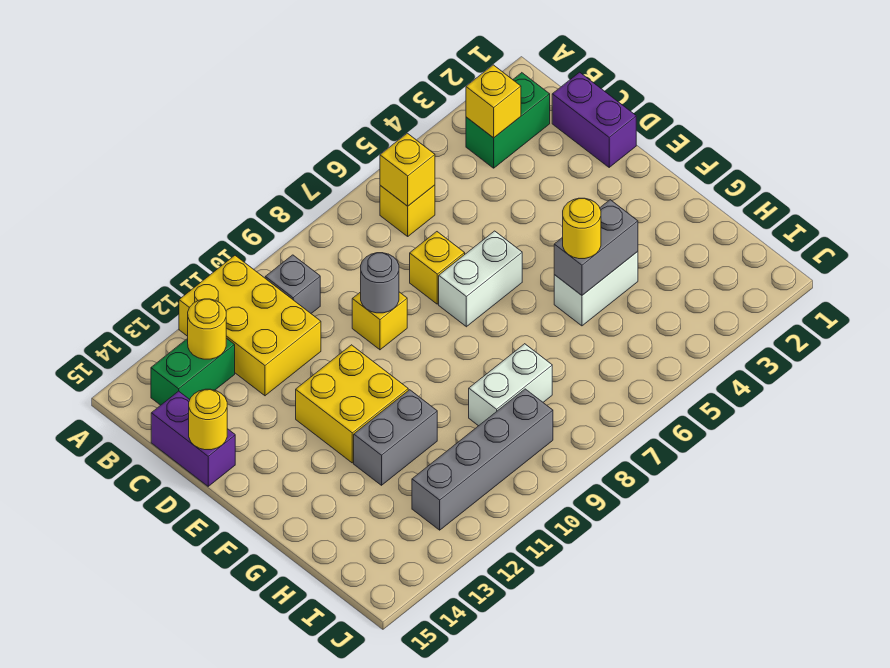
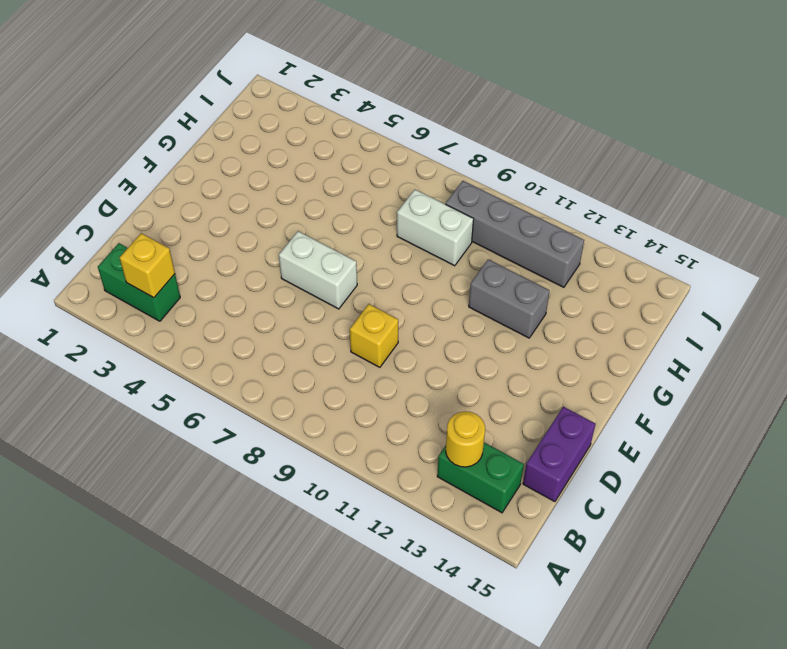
none -> yellow brick A11:C12 level 1
none -> yellow brick B6 level 1
none -> grey brick B10 level 1

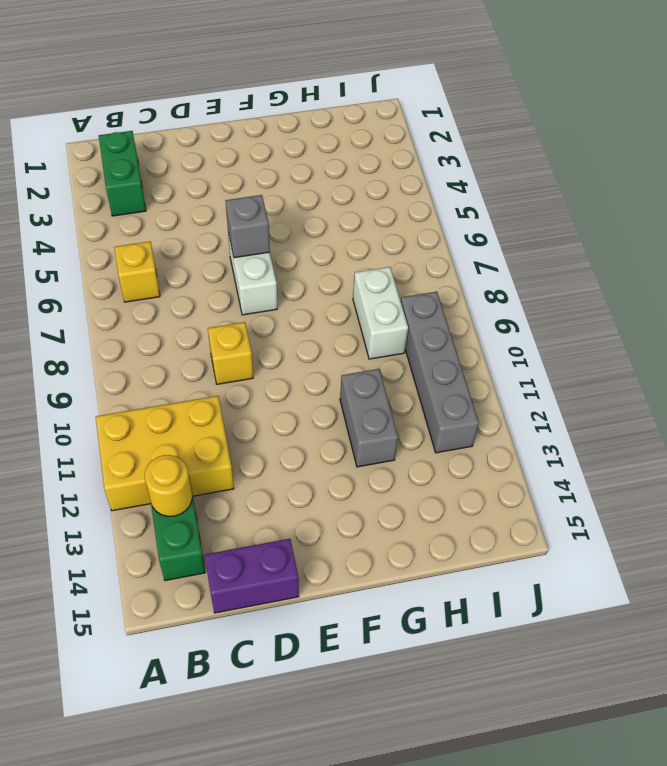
grey brick E6 level 2 -> grey brick B10 level 1
none -> purple brick C1:D1 level 1
none -> yellow brick D7 level 1
none -> yellow brick E11:F12 level 1

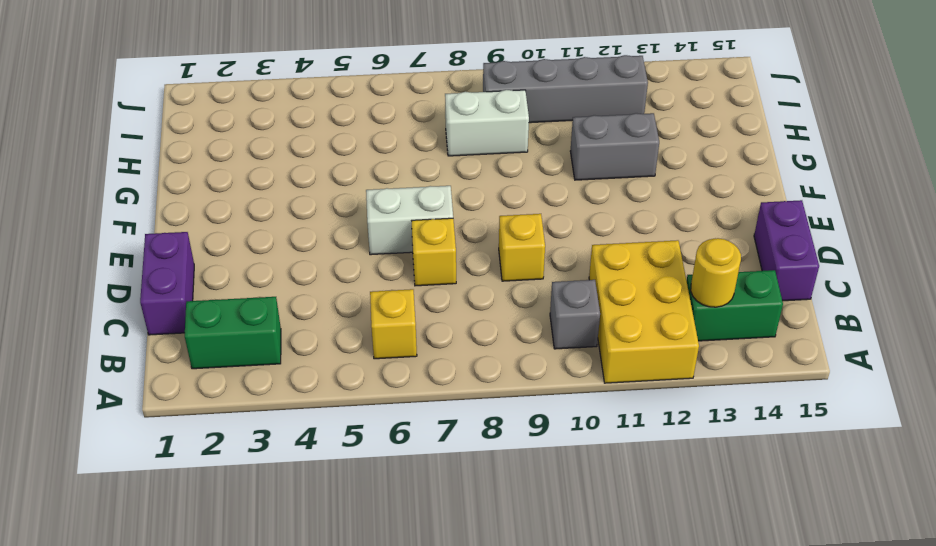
none -> yellow brick E11:F12 level 1
none -> white brick G4:G5 level 1
none -> yellow brick B3 level 2

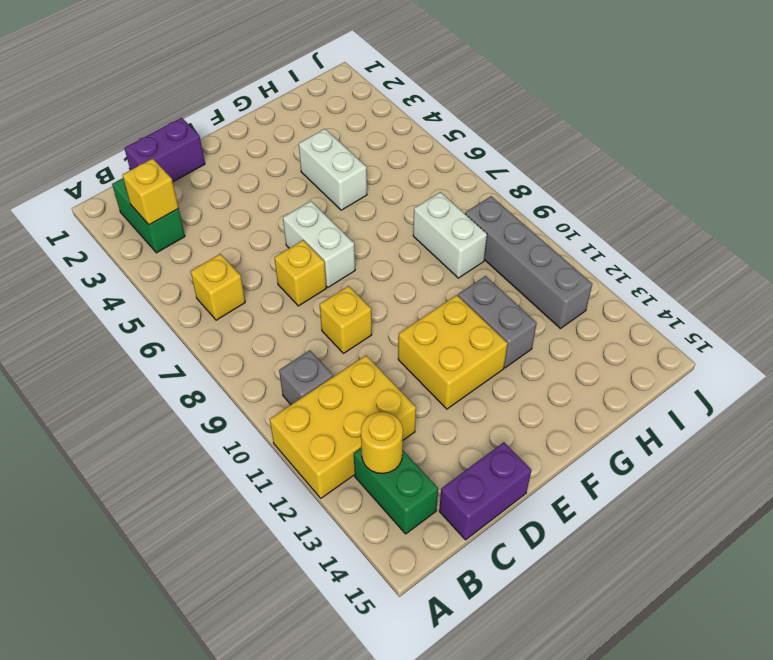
none -> yellow brick B6 level 2
none -> grey round brick D9 level 2
none -> yellow round brick D15 level 2

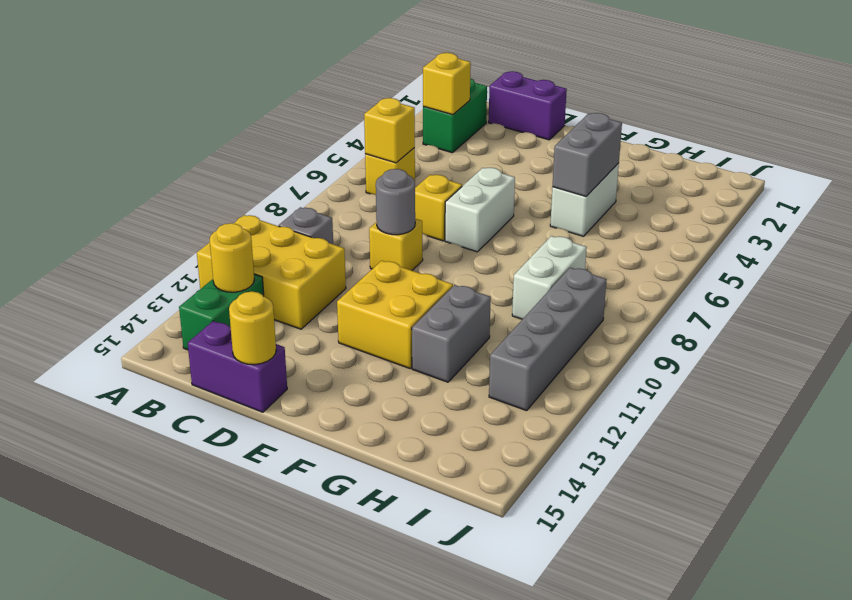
none -> yellow round brick G5 level 3

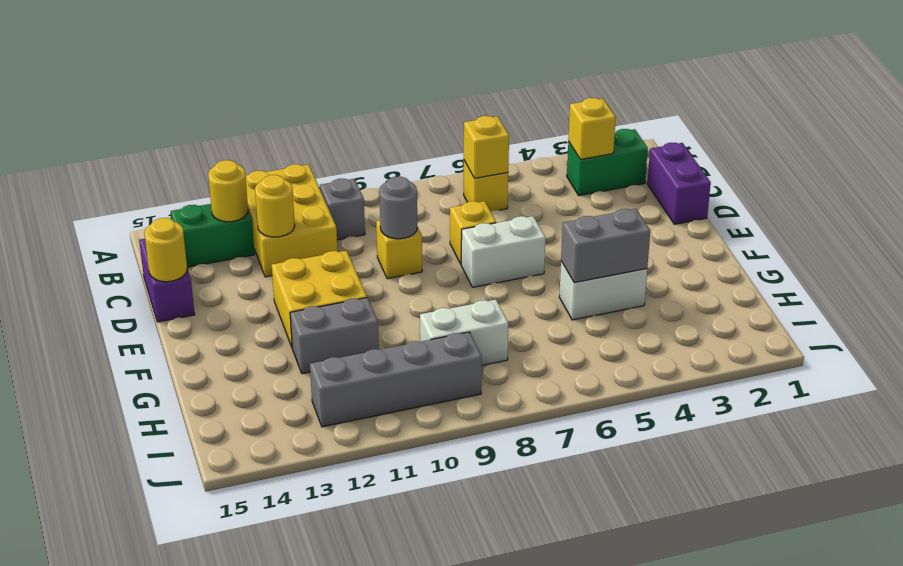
yellow round brick C12 level 2 -> yellow round brick G5 level 3

